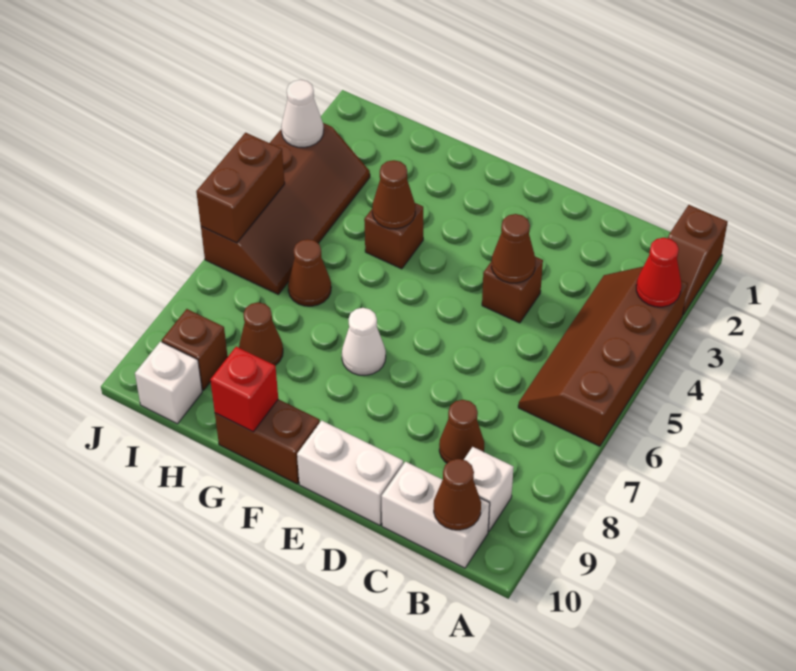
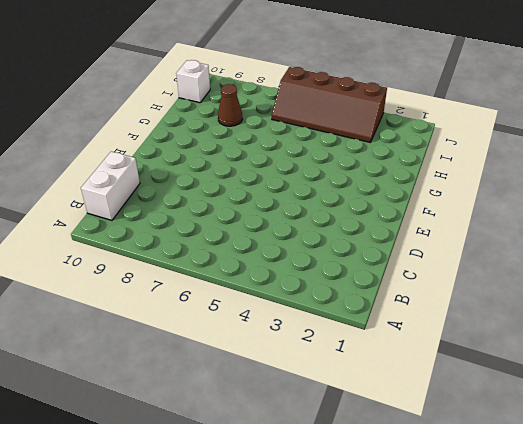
none -> brown slope A1:A2 level 1 top 1
none -> brown slope A3:B6 level 1 top A
none -> white brick B9 level 1

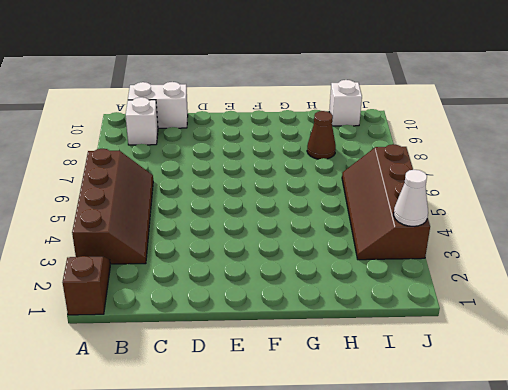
none -> brown cone C8 level 1
none -> brown brick D4 level 1
none -> white brick D10:E10 level 1

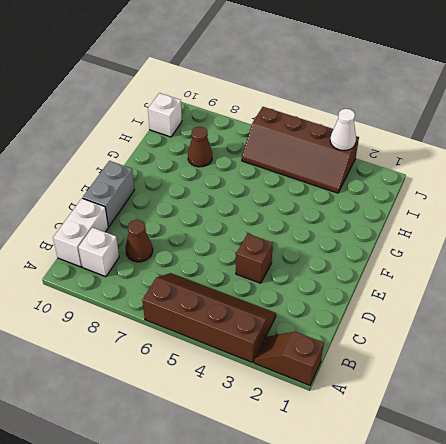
grey brick D10:E10 level 1 -> white brick D10:E10 level 1
none -> white cone F7 level 1
none -> brown brick F10:G10 level 1
none -> brown brick G4 level 1

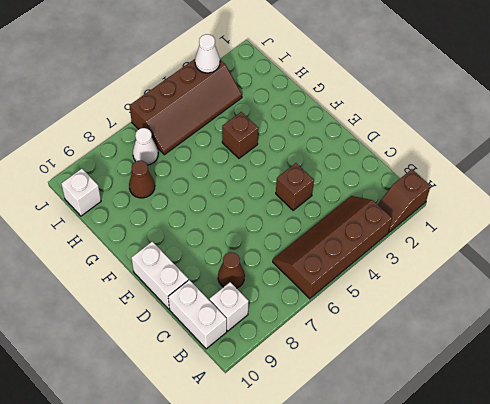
white cone I7 level 1 -> white cone F7 level 1
none -> brown brick F10:G10 level 1
none -> brown cone H6 level 1
none -> brown brick I9 level 1

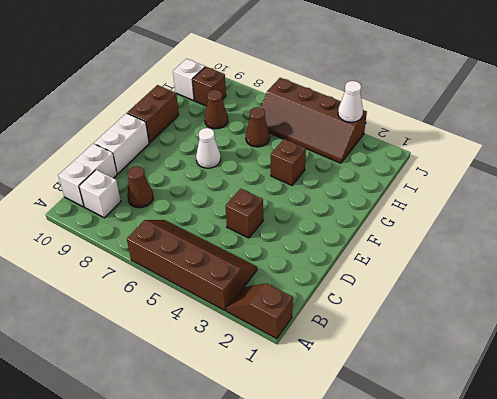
none -> red cone A3 level 2
none -> brown cone B10 level 2
none -> brown cone D4 level 2

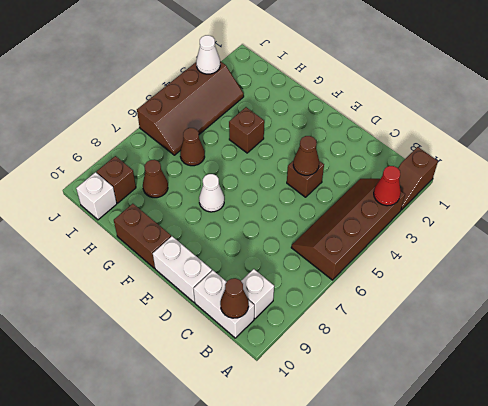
none -> brown cone C8 level 1
none -> brown cone G4 level 2
none -> red brick G10 level 2

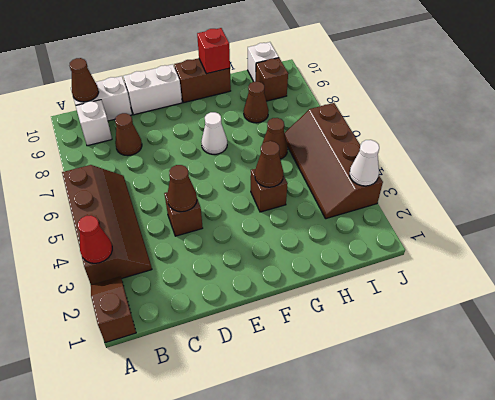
none -> brown brick J5:J6 level 2

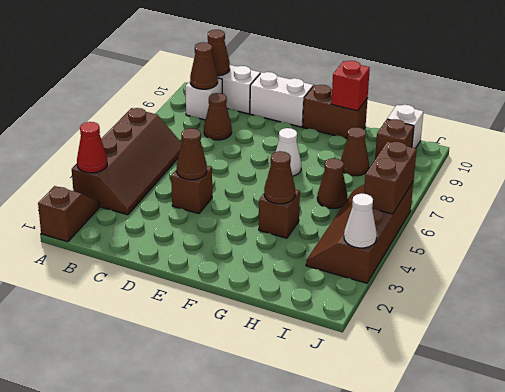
brown cone B9 level 2 -> none

